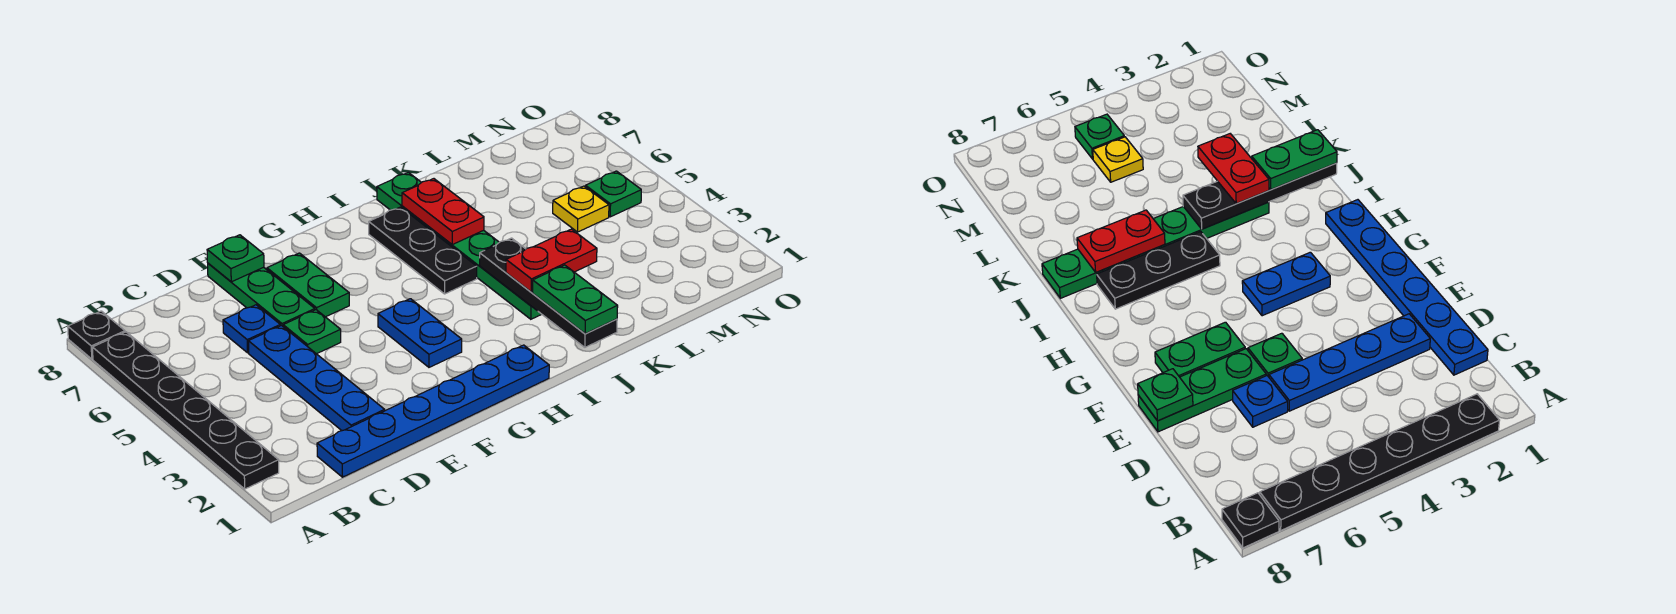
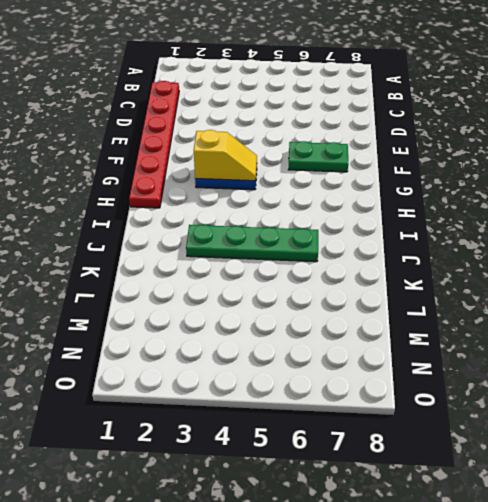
red plate C1:H1 level 1 -> blue plate C1:H1 level 1
yellow slope G3:G4 level 2 top 3 -> none
green plate J3:J6 level 1 -> green plate J3:J8 level 1
none -> black plate A2:A7 level 1
none -> black plate A8 level 1
none -> blue plate D2:D5 level 1

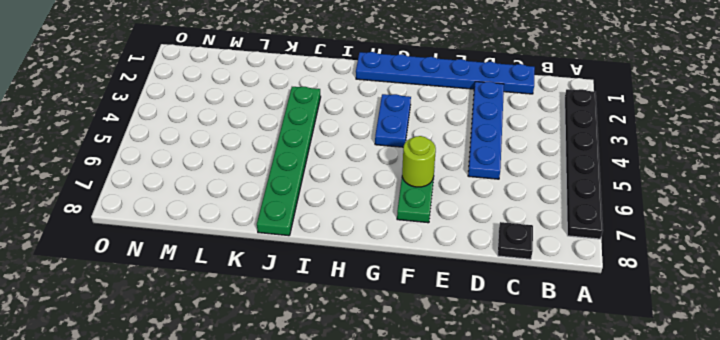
black plate C8 level 1 -> black plate A8 level 1
lime round brick F6 level 2 -> none
none -> blue plate D6 level 1
none -> green plate E5 level 1
none -> green plate E6:E8 level 1

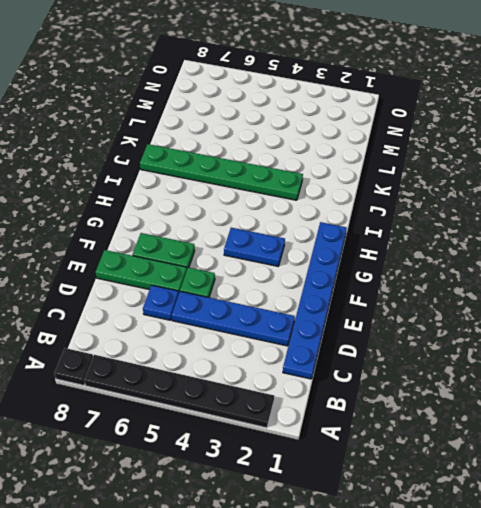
none -> black plate I5:I7 level 1
none -> yellow plate M5 level 1
none -> green plate N5 level 1

